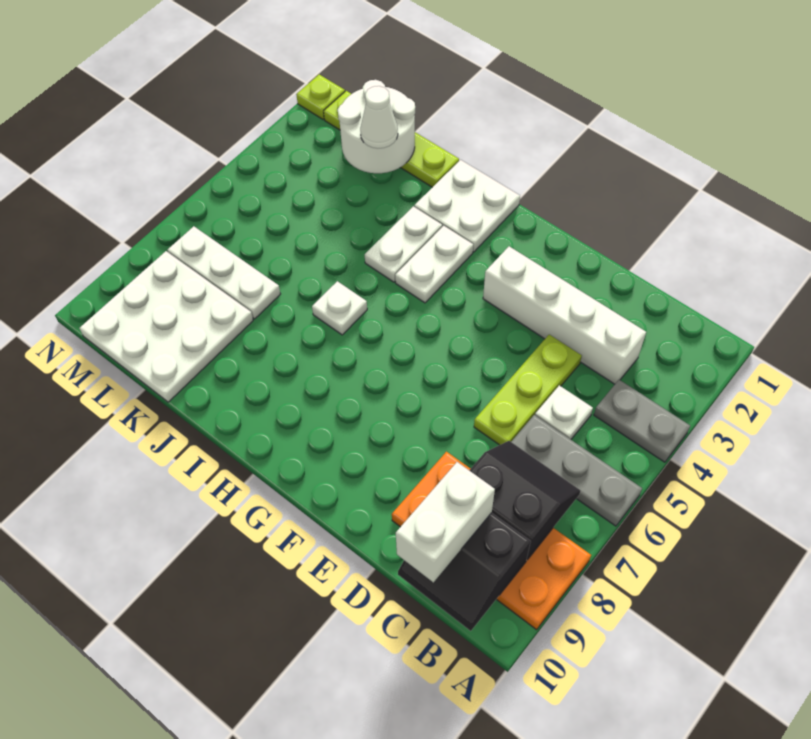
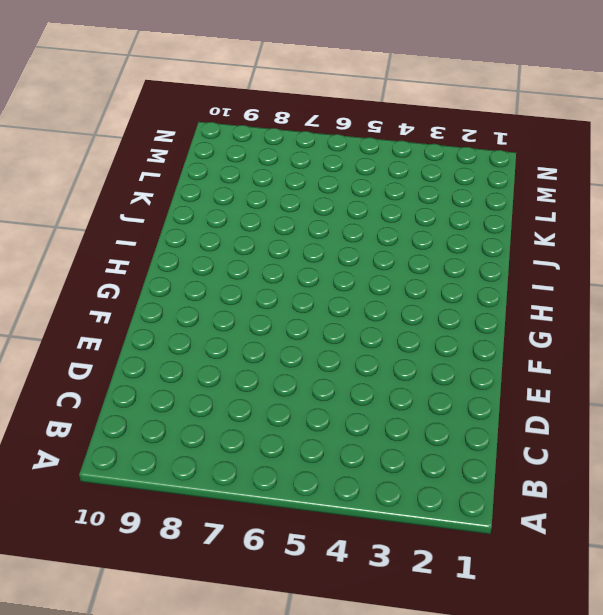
none -> grey plate A4:B4 level 1
none -> grey plate A6:C6 level 1
none -> orange plate A8:D9 level 1

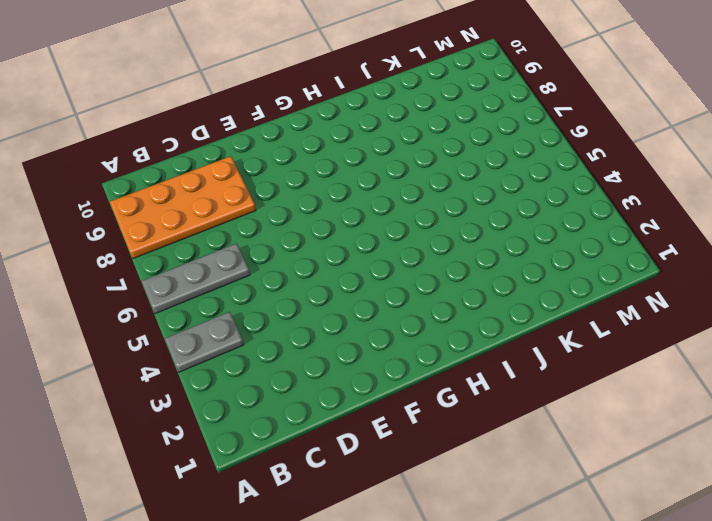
none -> white brick C3:F3 level 1
none -> white plate C5 level 1
none -> lime plate D4:D6 level 1

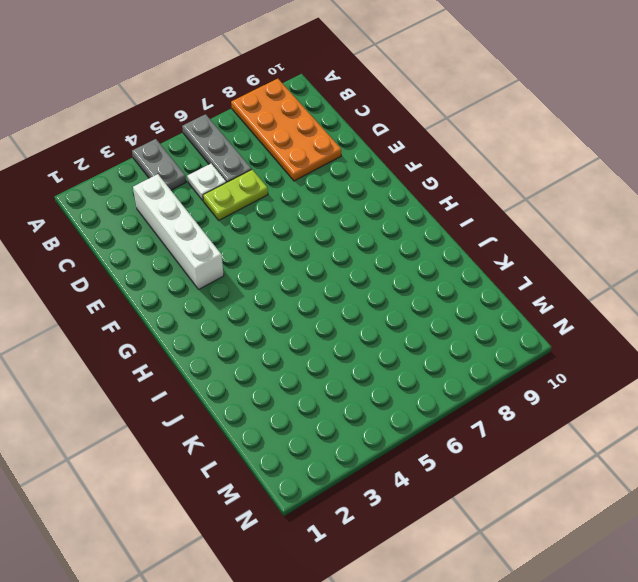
lime plate D5:D6 level 1 -> lime plate D4:D6 level 1
none -> white plate H1:I2 level 1
none -> white plate H3:H4 level 1
none -> white plate I3:I4 level 1

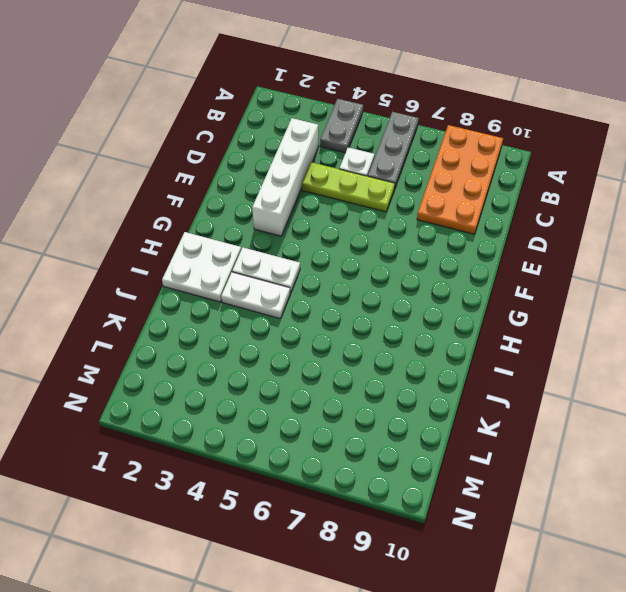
none -> white plate I6 level 1
none -> lime plate J1:M1 level 1
none -> white plate K7:M7 level 1

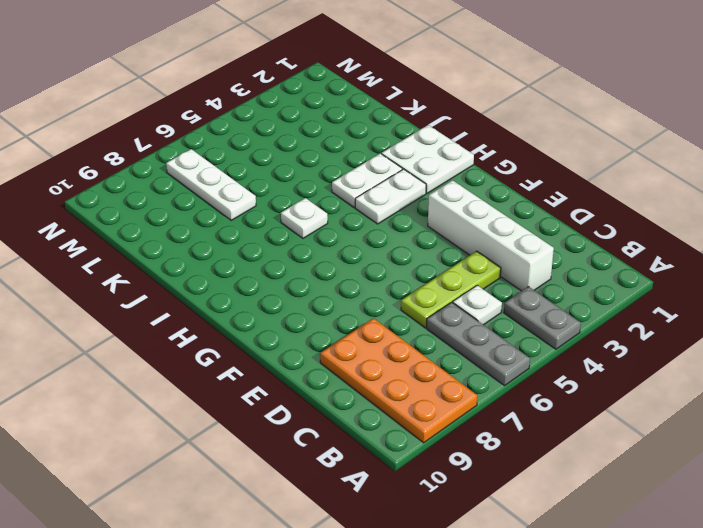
none -> lime plate J1:M1 level 1
none -> white plate K8:M10 level 1
none -> lime plate N1 level 1

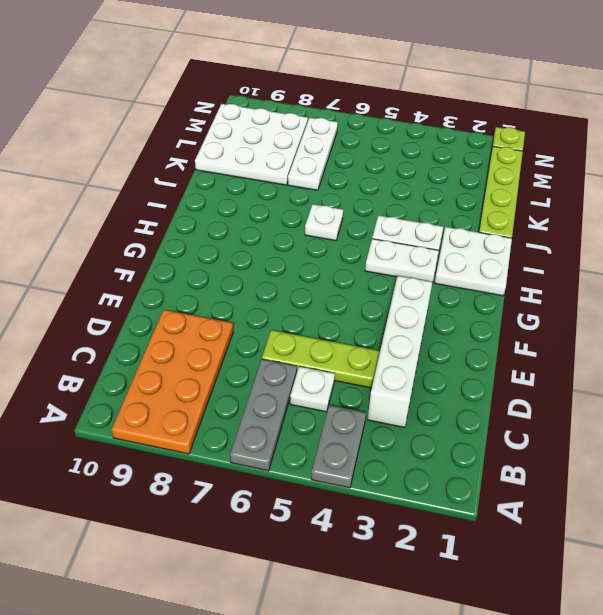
none -> black slope B7:C8 level 2 top 8
none -> black slope B9:C10 level 2 top 9
none -> white round brick K1:L2 level 2

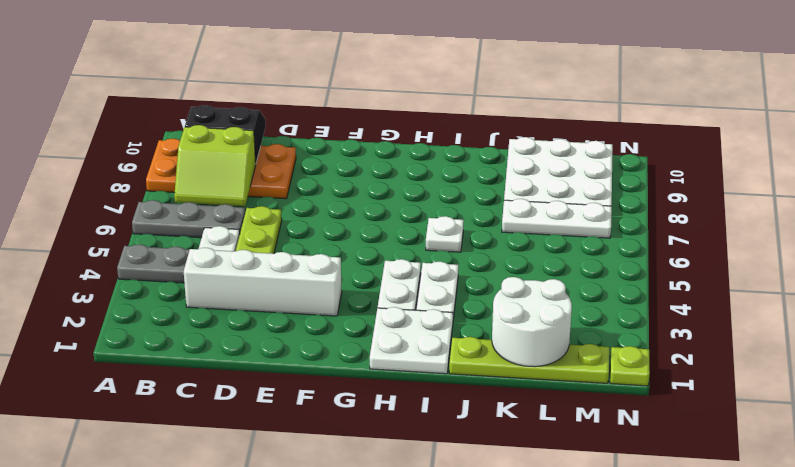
lime slope B7:C8 level 2 top 8 -> black slope B7:C8 level 2 top 8
none -> white brick C9:C10 level 3
none -> white cone K2 level 3

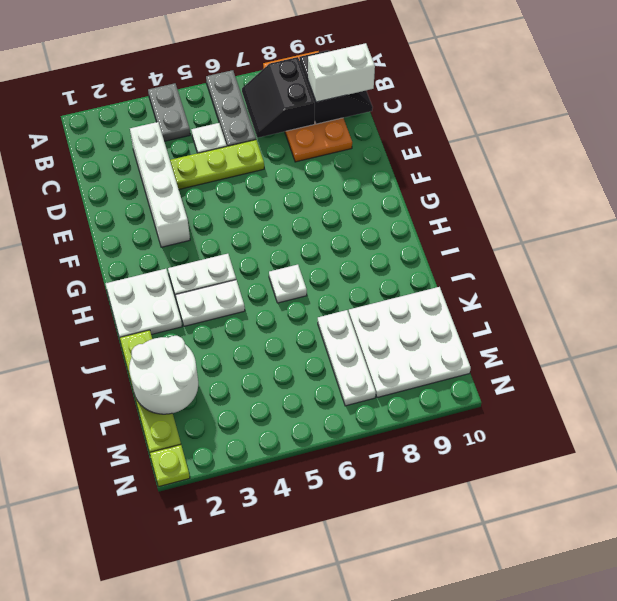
none -> white cone K2 level 3

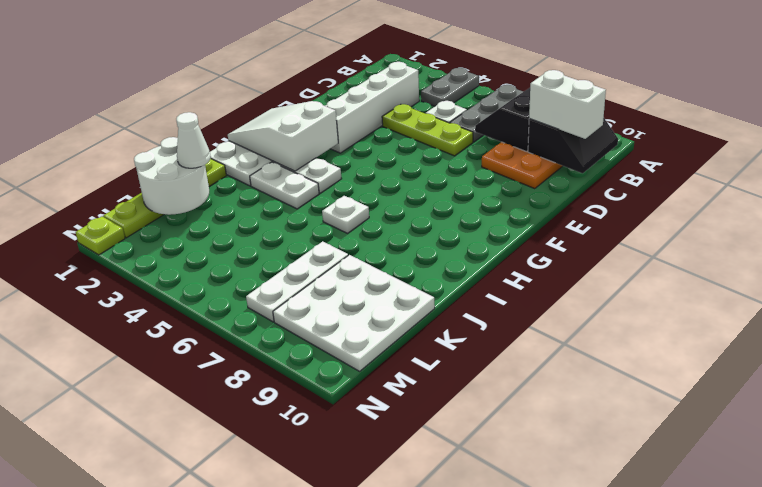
white slope G1:H3 level 2 top 3 -> none

